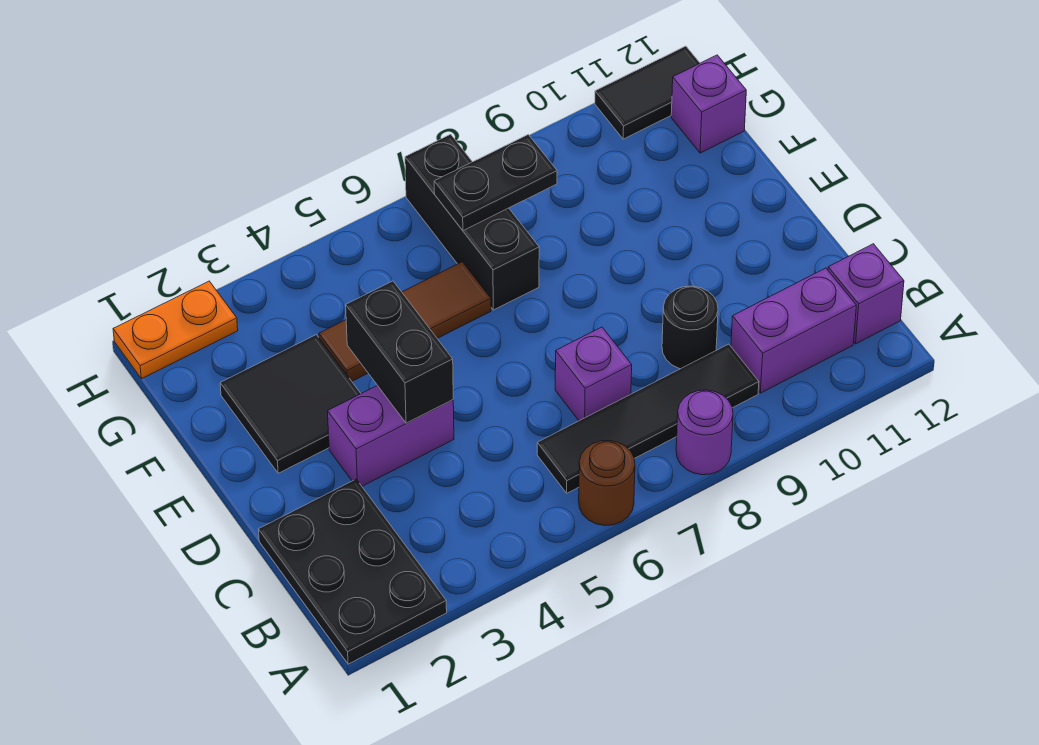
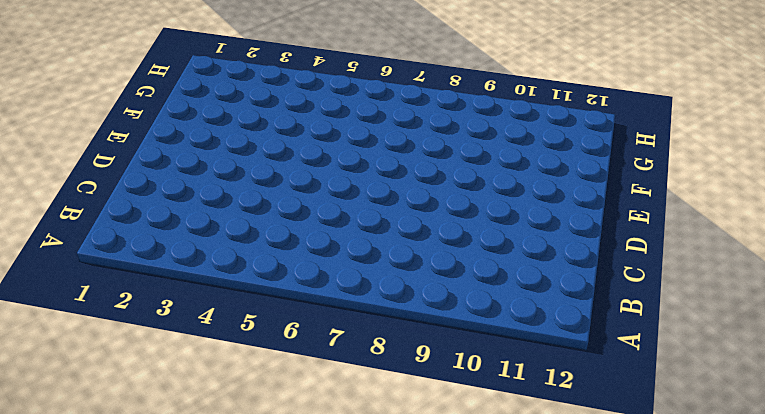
none -> black plate A1:C2 level 1
none -> brown round brick A6 level 1
none -> purple round brick A8 level 1

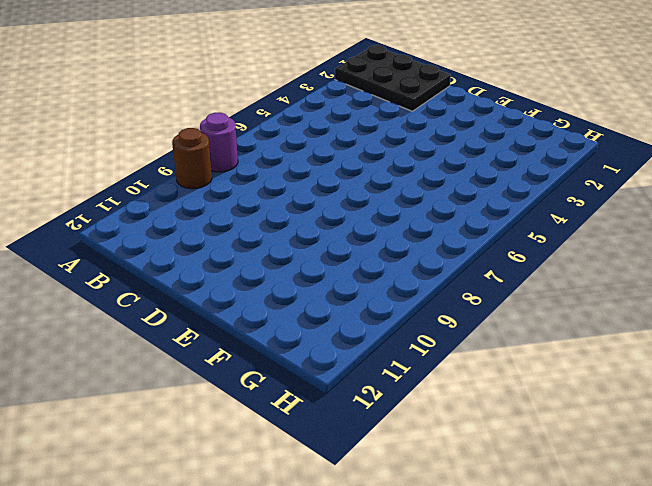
brown round brick A9 level 1 -> brown round brick A6 level 1
none -> black tile B6:B9 level 1
none -> purple brick B10:B11 level 1
none -> purple brick B12 level 1

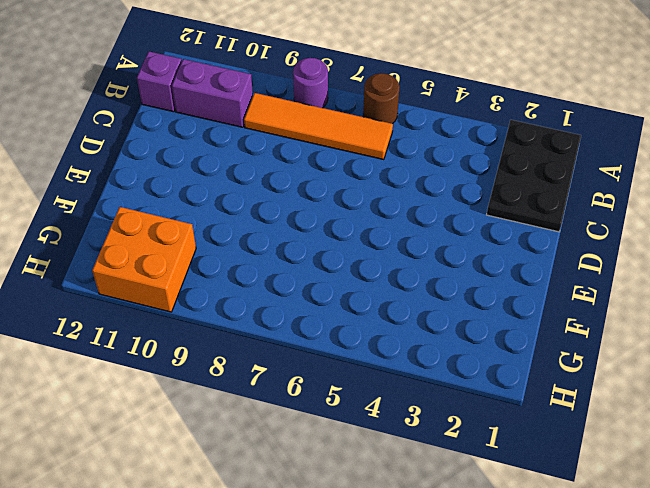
orange tile B6:B9 level 1 -> black tile B6:B9 level 1
orange brick G10:H11 level 1 -> black tile H11:H12 level 1
none -> purple brick C7 level 1
none -> black round brick C9 level 1
none -> purple brick D3:D4 level 1

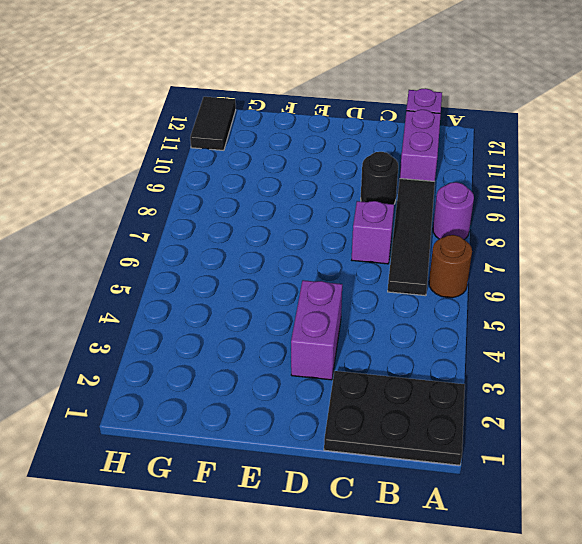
none -> black tile E2:F3 level 1
none -> brown tile F4:F6 level 1
none -> black brick F7:H7 level 1

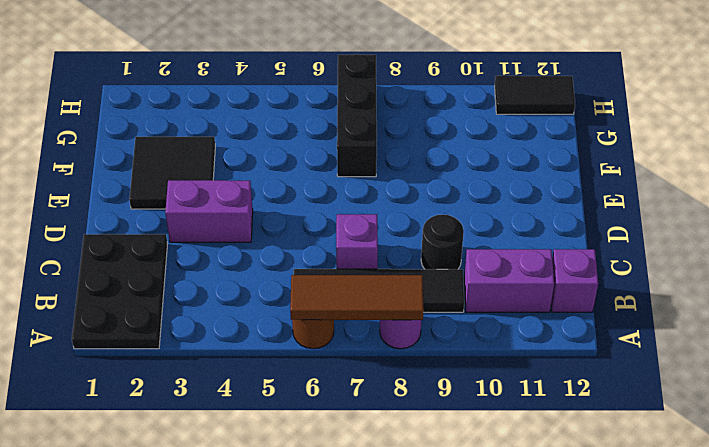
brown tile A6:A8 level 2 -> brown tile F4:F6 level 1
none -> purple brick G12 level 1
none -> orange plate H1:H2 level 1
none -> black brick D4:E4 level 2

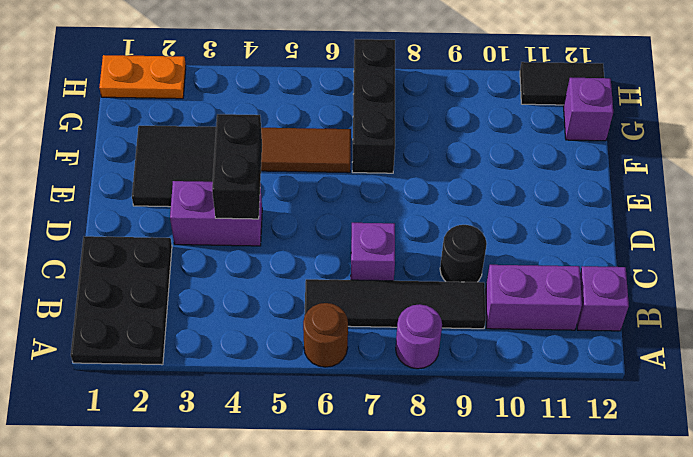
none -> black plate G7:G8 level 2

